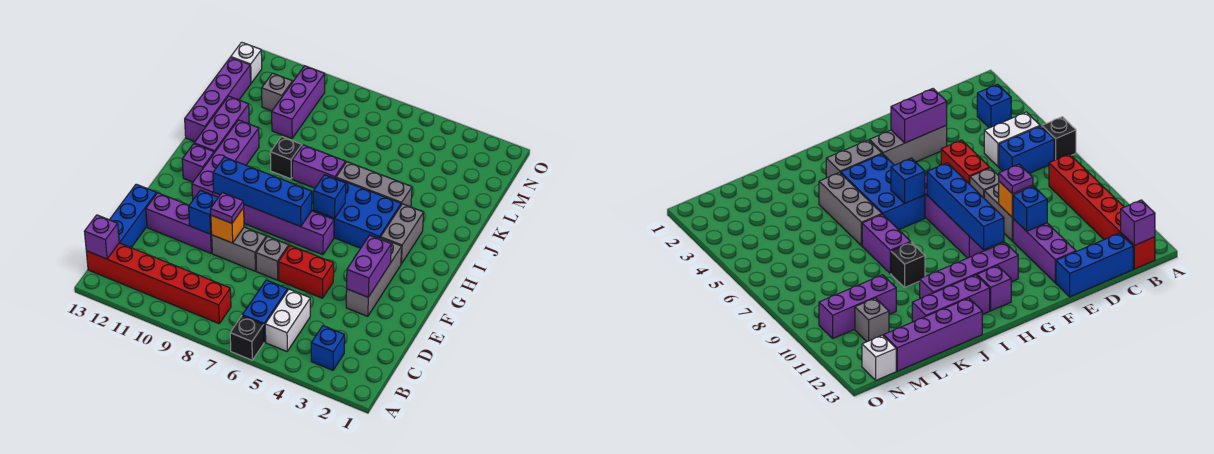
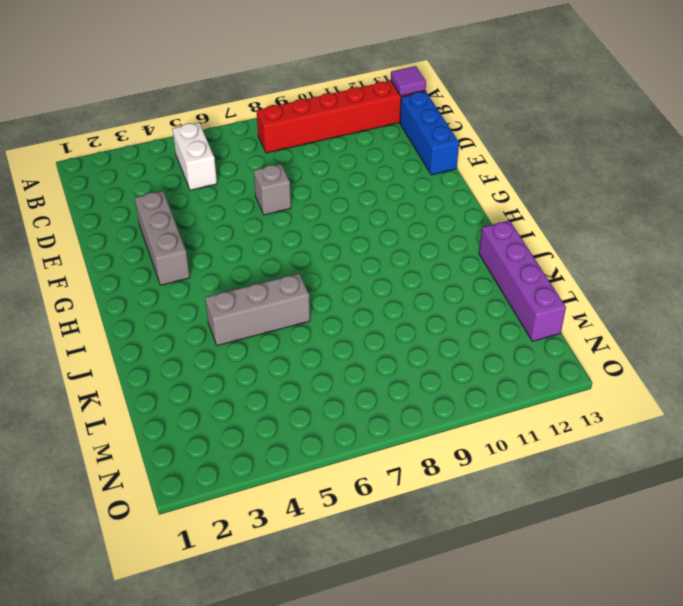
purple tile B13 level 2 -> purple brick B13 level 2
none -> black brick A6 level 1
none -> blue brick B3 level 1
none -> blue brick B6:C6 level 1
none -> red brick E5:E6 level 1

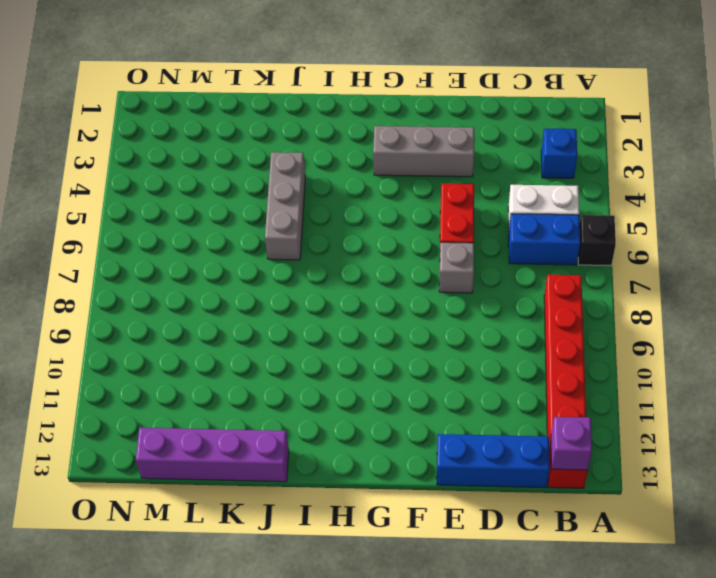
none -> grey brick E8:E9 level 1
none -> purple brick E10:E12 level 1
none -> purple brick G6:G9 level 1
none -> purple brick G11:J11 level 1

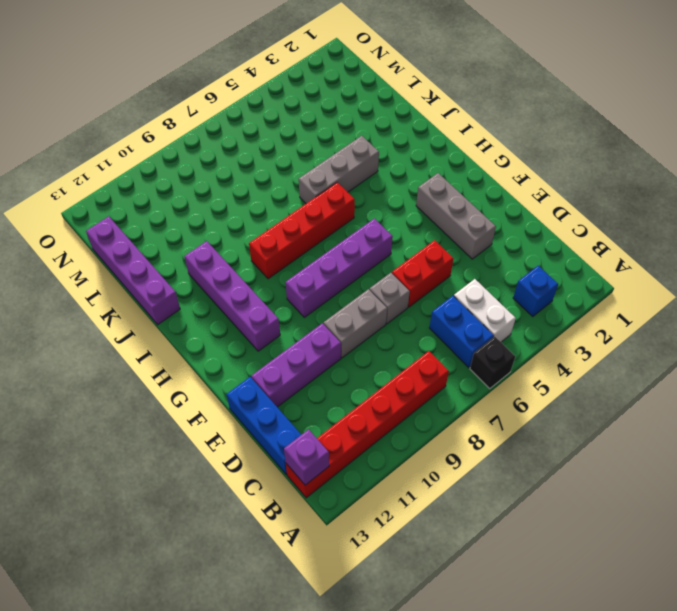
red brick I6:I9 level 1 -> blue brick H4:I6 level 1
none -> grey brick H3:I3 level 1
none -> purple brick H12 level 1
none -> purple brick I12:K12 level 1
none -> purple brick J7:J8 level 1

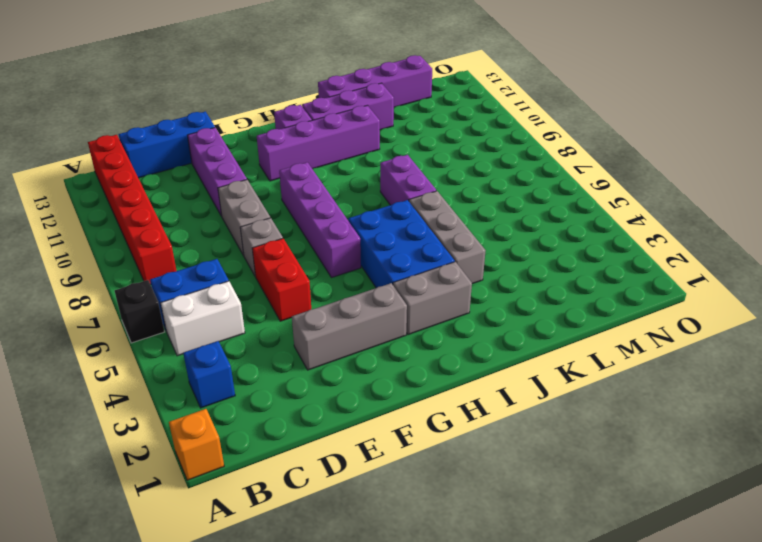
orange brick A1 level 1 -> orange brick E9 level 2
none -> black brick J9 level 1
none -> purple brick L10:N10 level 1
none -> grey brick M11 level 1
none -> white brick N13 level 1

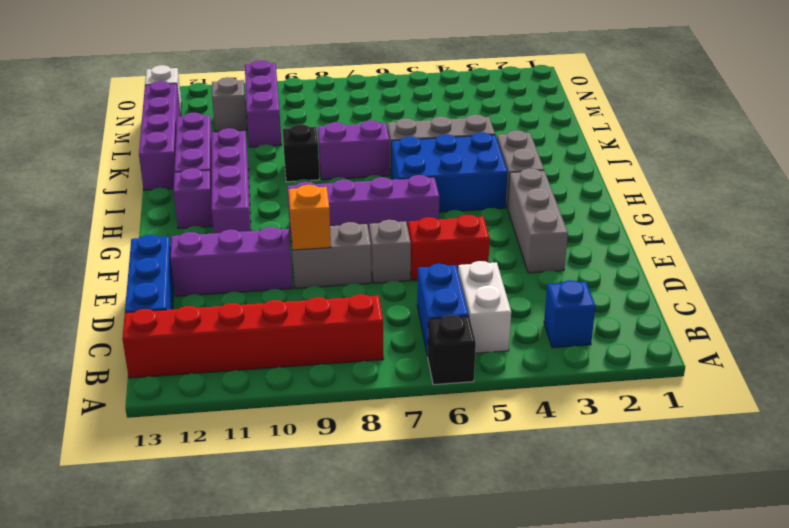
none -> purple brick B13 level 2
none -> purple brick E3:F3 level 2
none -> blue brick E10 level 2
none -> blue brick G7:G10 level 2

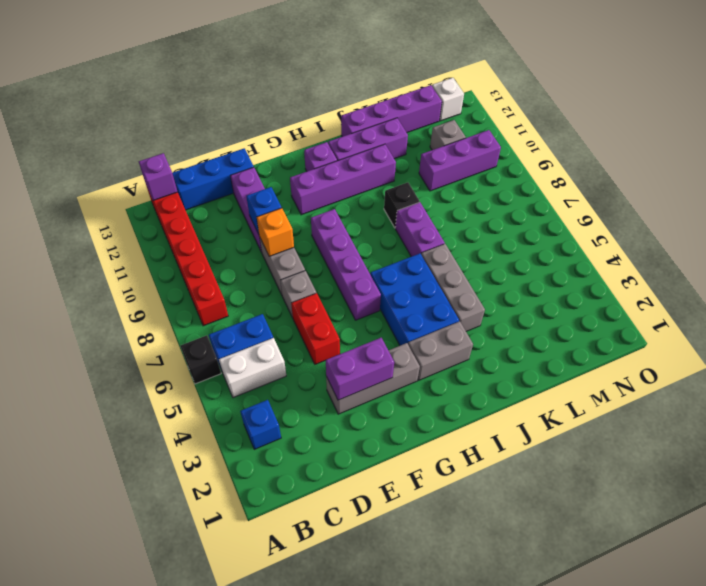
none -> blue brick G7:G10 level 2
none -> blue brick H6 level 2
none -> purple plate E9 level 3

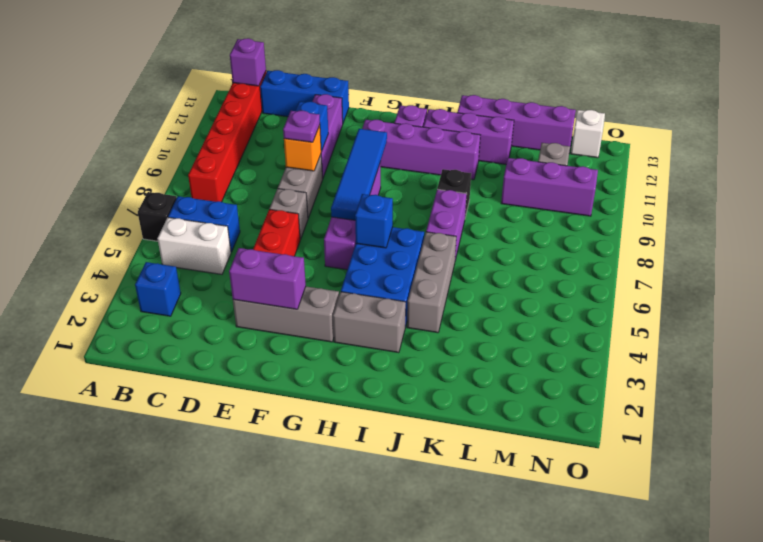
blue tile G7:G10 level 2 -> blue brick G7:G10 level 2

